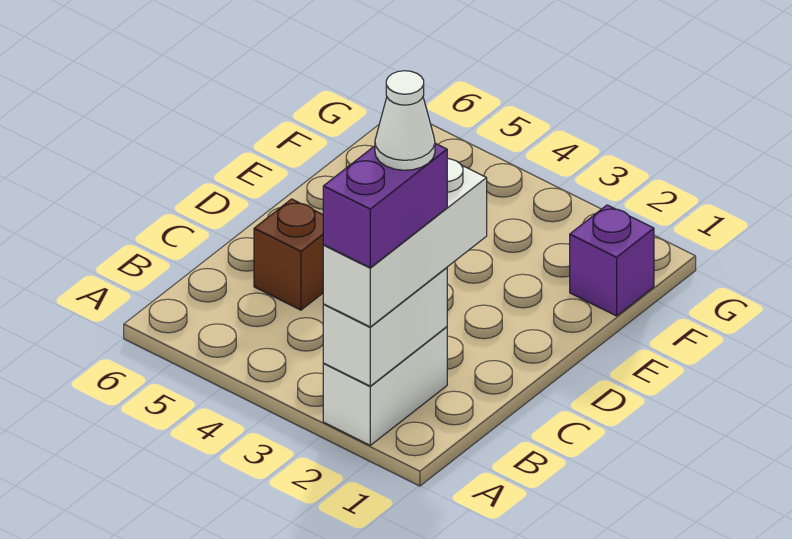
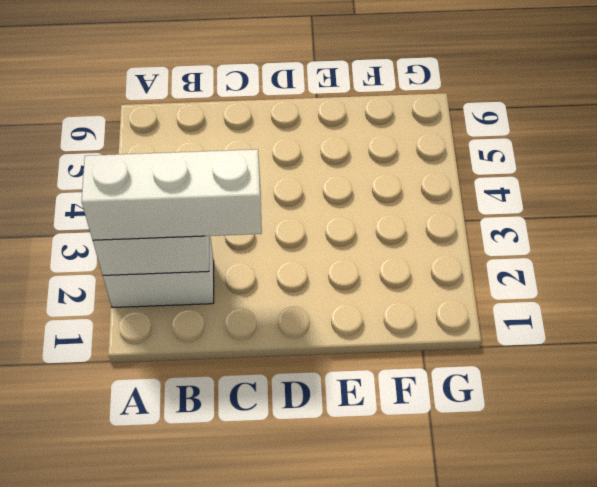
none -> brown brick C5 level 1
none -> purple brick F1 level 1

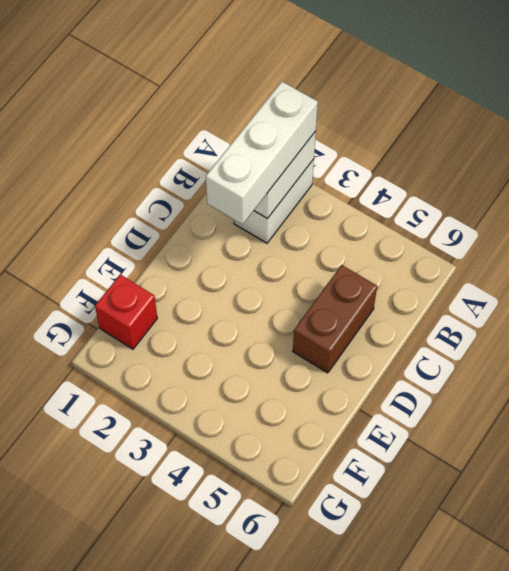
brown brick C5:D5 level 1 -> brown brick C5 level 1
red brick F1 level 1 -> purple brick F1 level 1
none -> purple brick A2:B2 level 4
none -> white cone B2 level 5

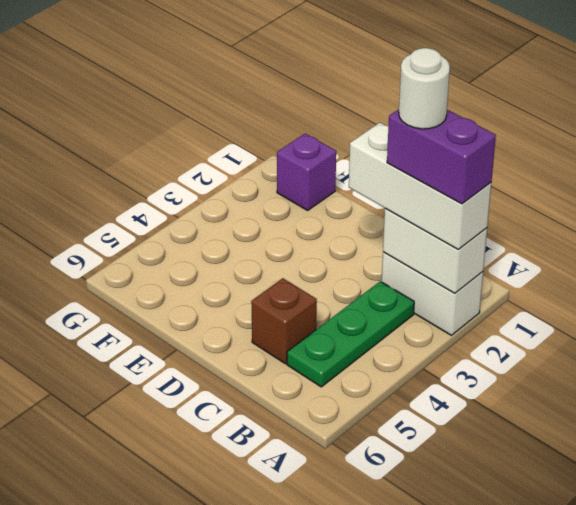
white round brick B2 level 5 -> white cone B2 level 5
green plate B3:B5 level 1 -> none

